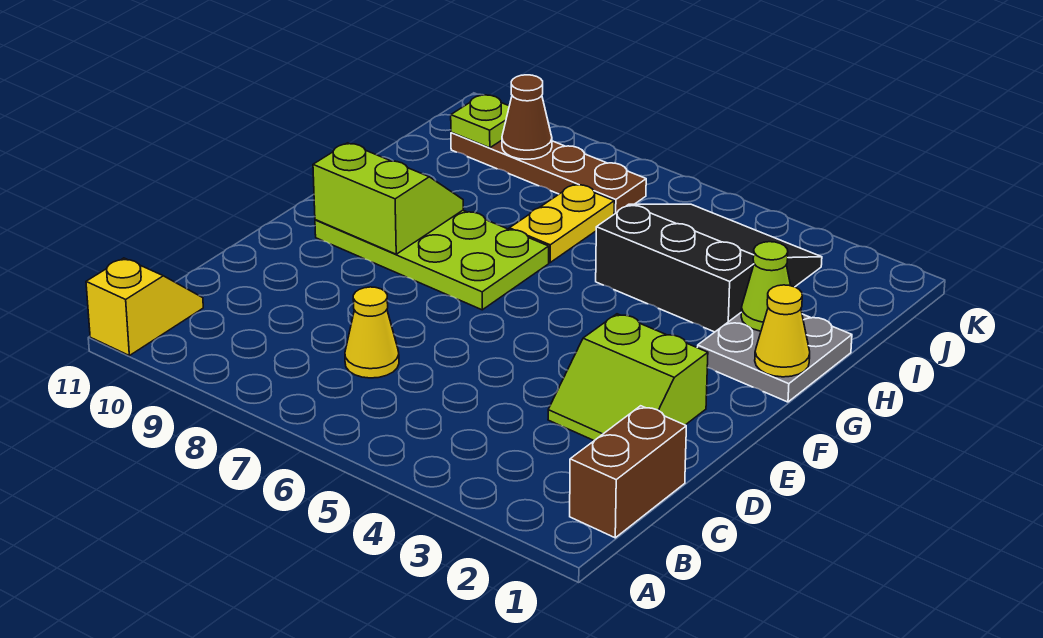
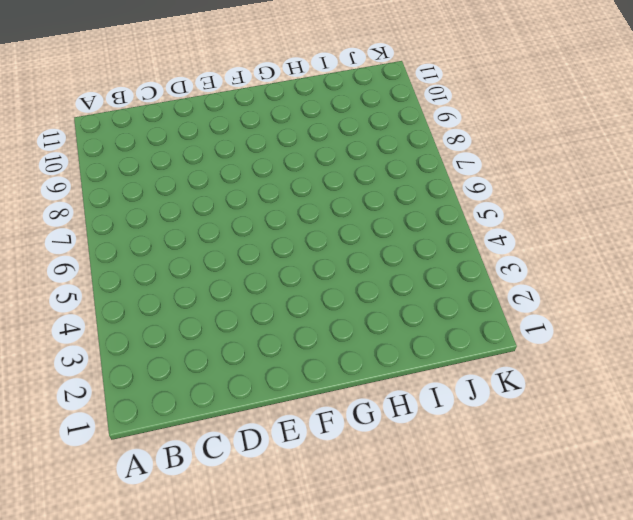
none -> yellow slope A11:B11 level 1 top A
none -> brown brick B1:C1 level 1
none -> yellow cone C7 level 1

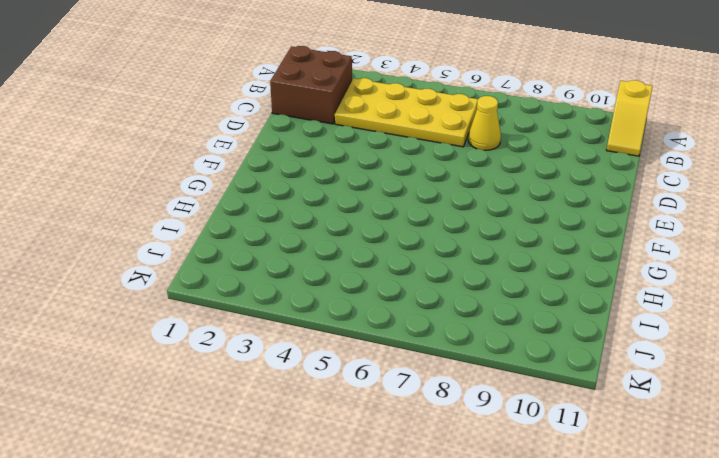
brown brick B1:C2 level 1 -> brown brick B1:C1 level 1
yellow plate B3:C6 level 1 -> none
none -> lime slope D2:E3 level 1 top E
none -> lime plate F7:G10 level 1
none -> grey plate G1:H2 level 1

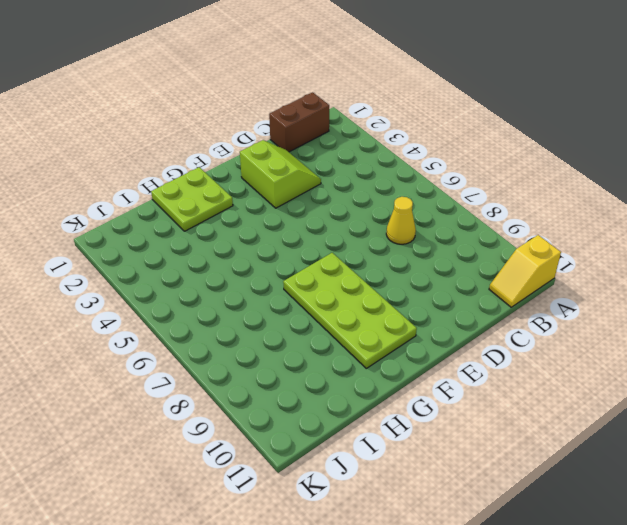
lime plate G1:H2 level 1 -> grey plate G1:H2 level 1
none -> black slope H3:J5 level 1 top H
none -> yellow plate H7:I7 level 1
none -> brown plate J7:J10 level 1

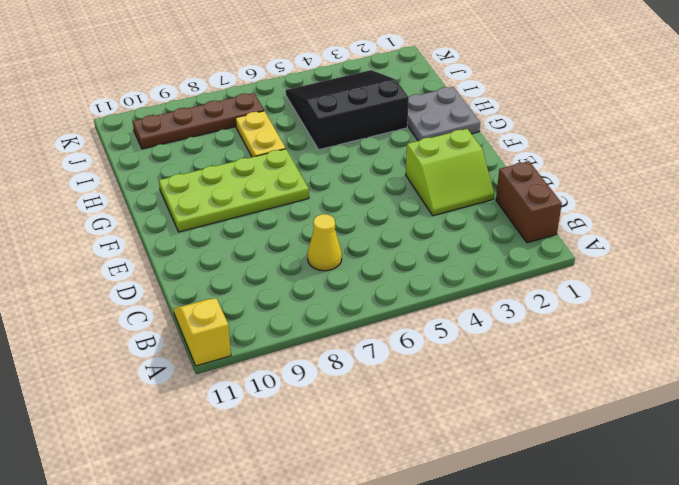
none -> lime slope F9:G10 level 2 top F
none -> yellow cone G1 level 2
none -> lime cone H2 level 2

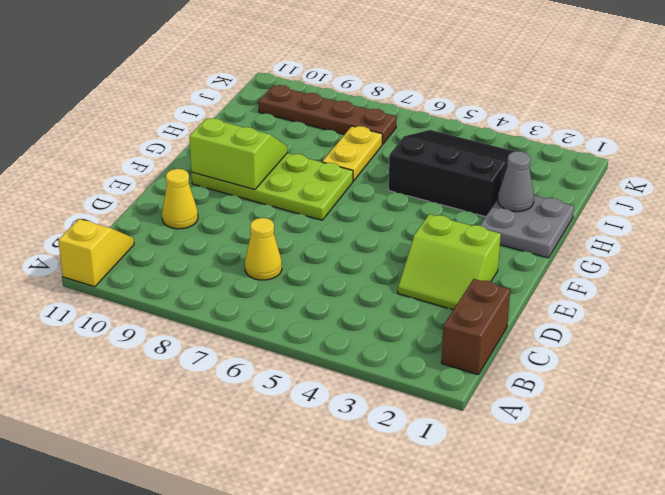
yellow cone D10 level 1 -> yellow cone G1 level 2
grey cone H2 level 2 -> lime cone H2 level 2
none -> brown cone J9 level 2
none -> lime plate J10 level 2

